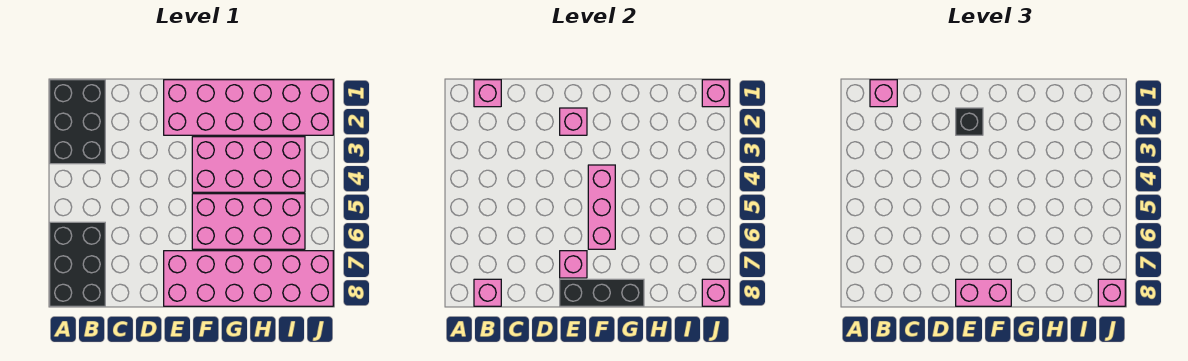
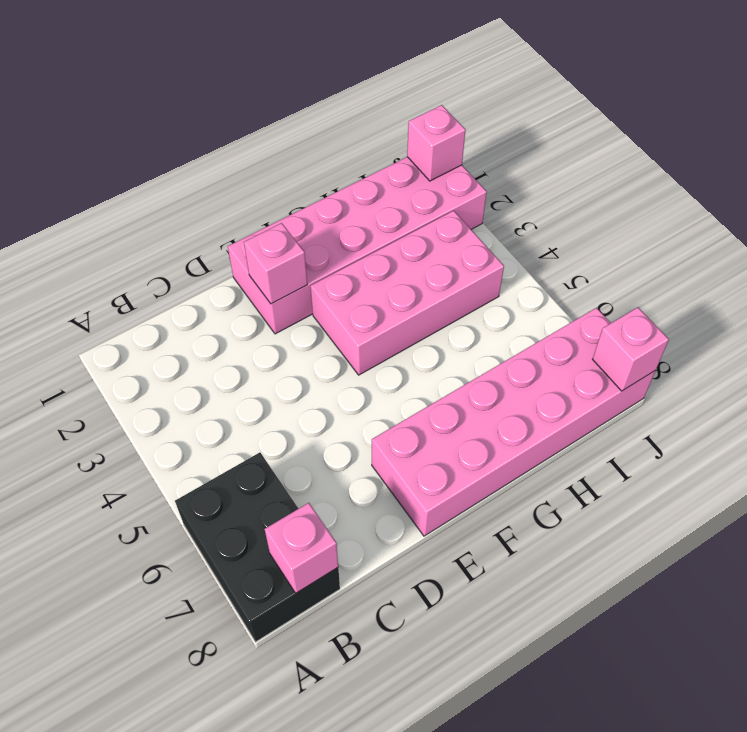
none -> black brick A1:B3 level 1
none -> pink brick F5:I6 level 1
none -> pink brick B1 level 2

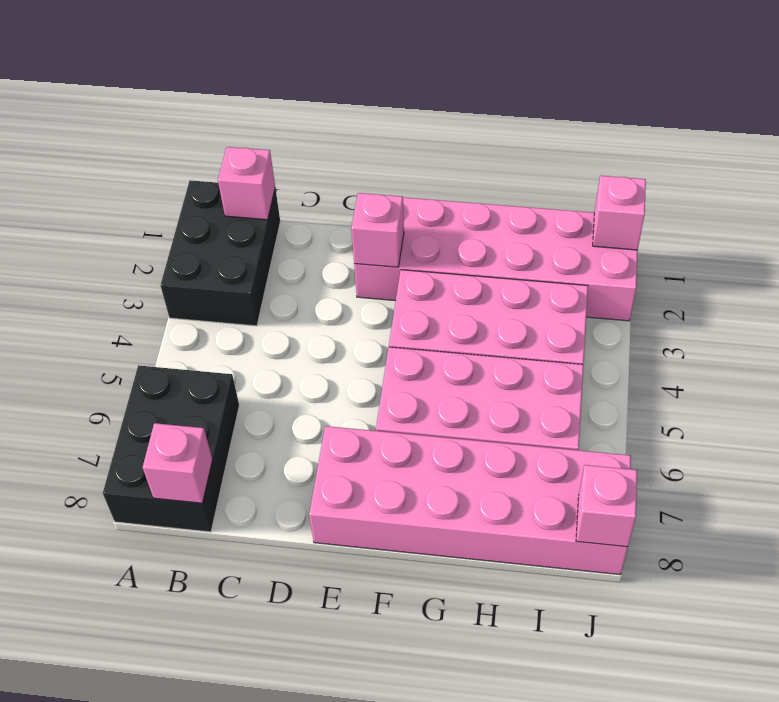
none -> pink brick E7 level 2
none -> black brick E8:G8 level 2
none -> pink brick F4:F6 level 2

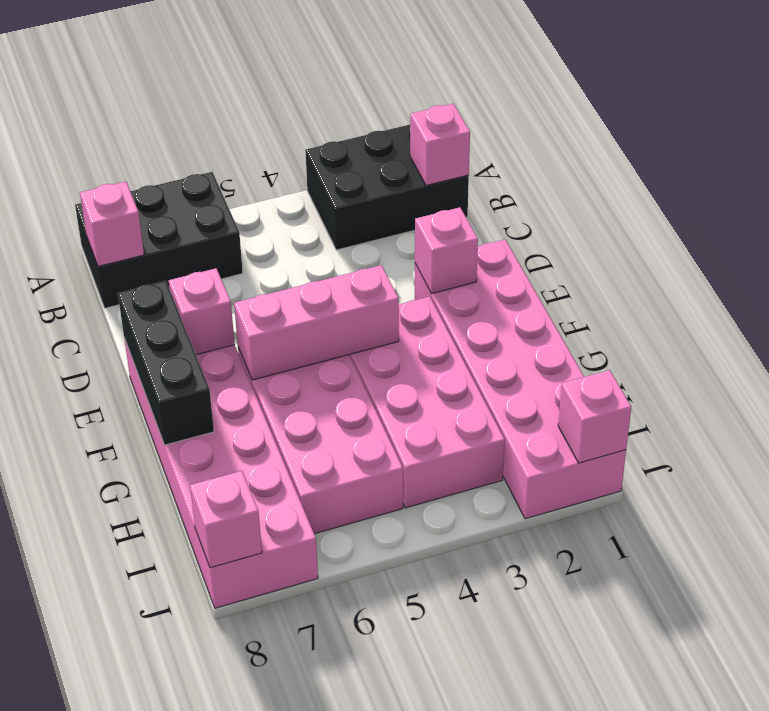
none -> pink brick B1 level 3
none -> black brick E2 level 3
none -> pink brick E8:F8 level 3

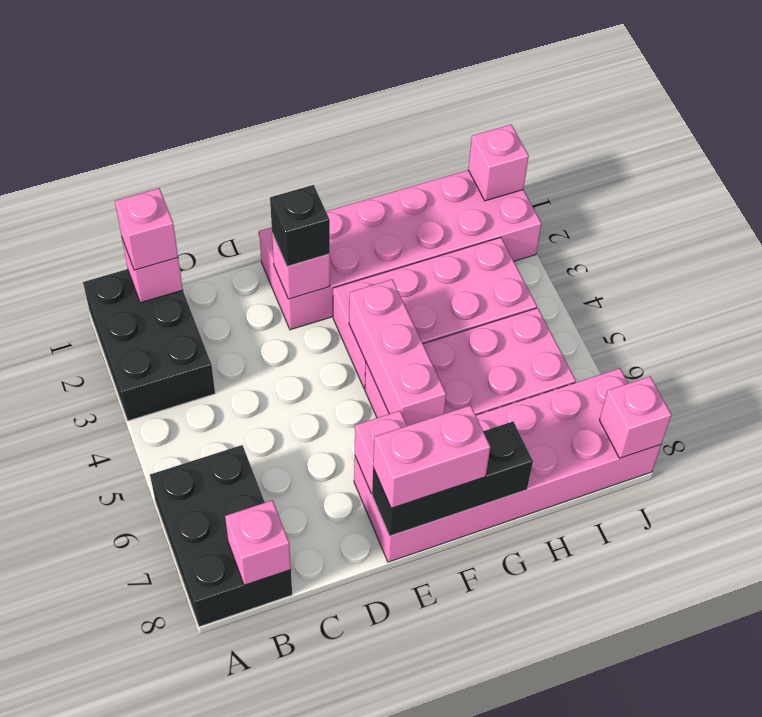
none -> pink brick J8 level 3

